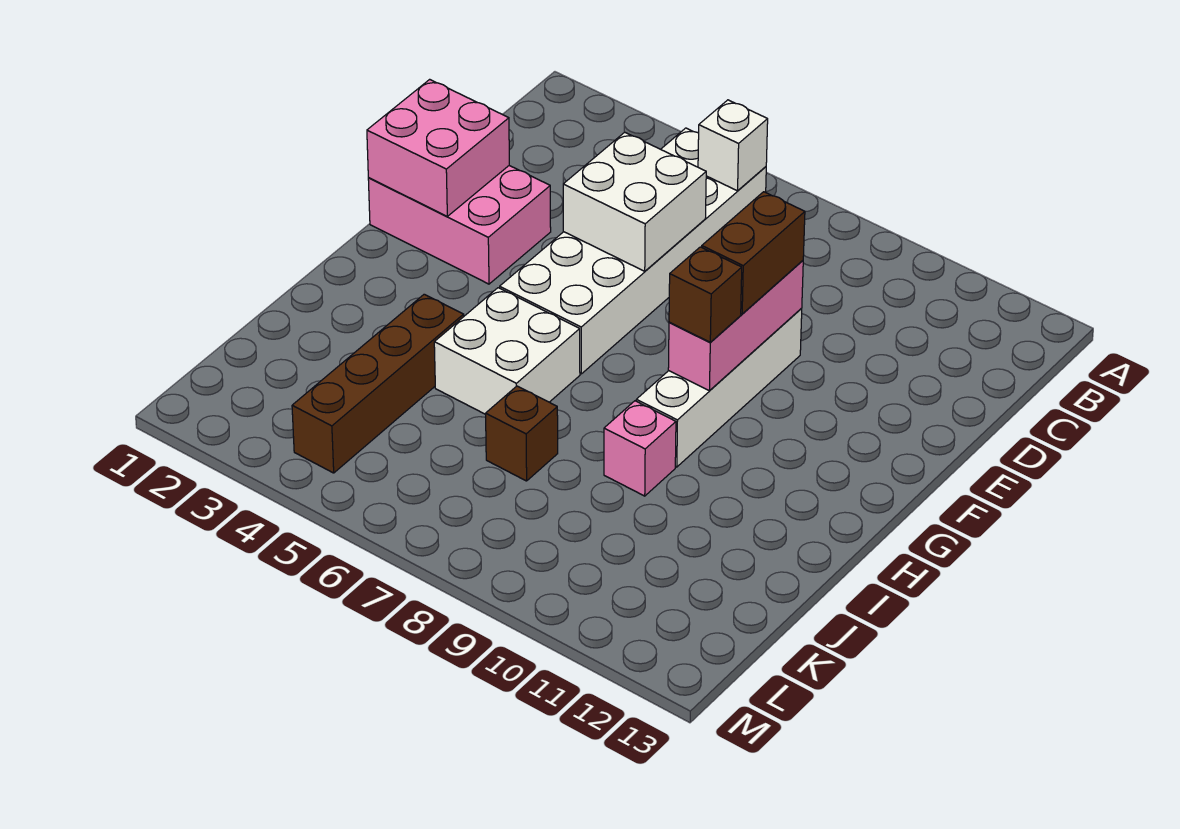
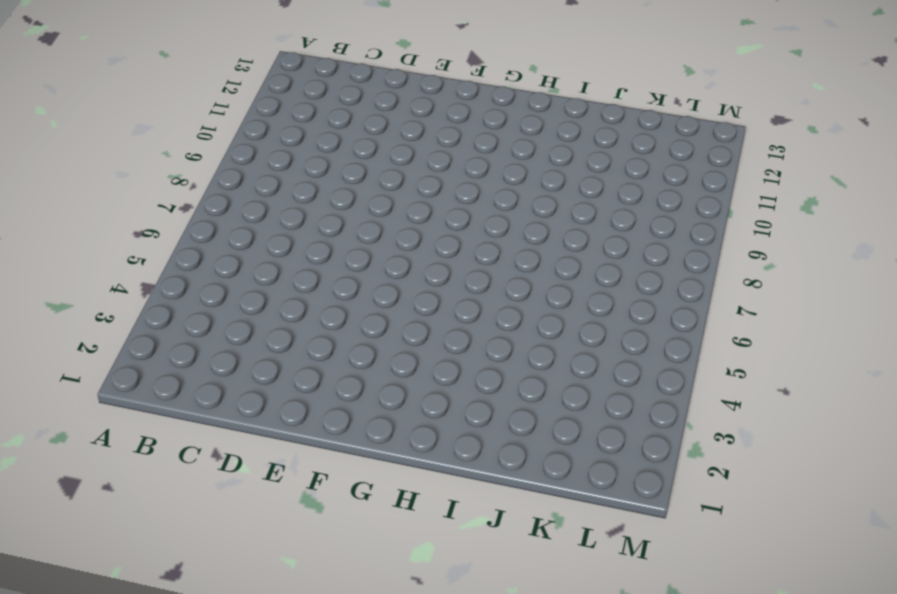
none -> white brick B5:G6 level 1
none -> pink brick E1:F3 level 1
none -> white brick E9:H9 level 1

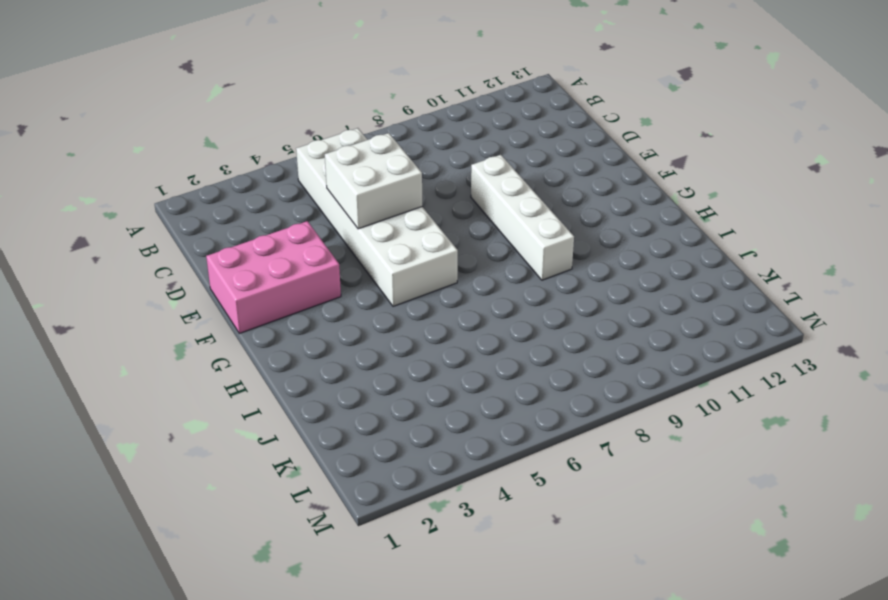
none -> white brick H5:I6 level 1
none -> brown brick I4:L4 level 1
none -> pink brick I9 level 1

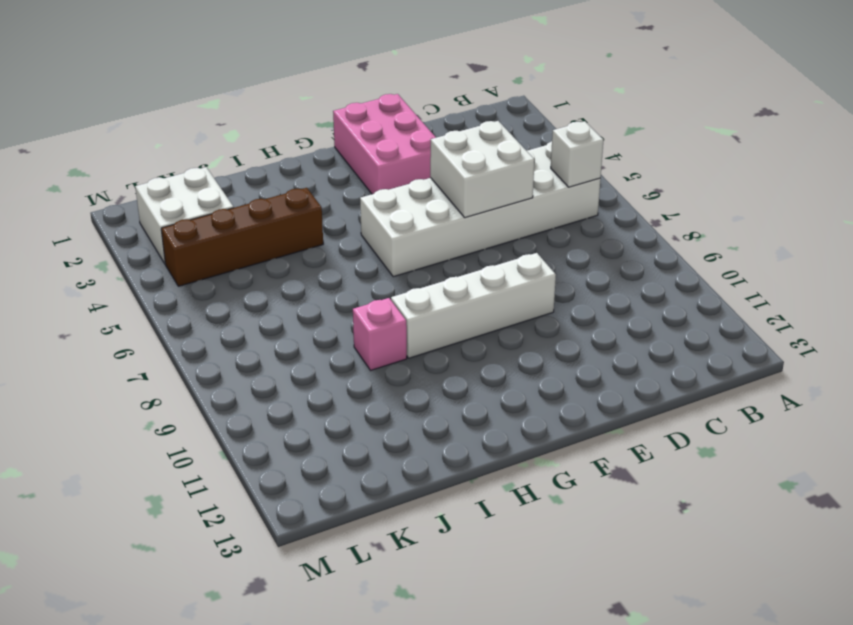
white brick K2:L3 level 1 -> white brick H5:I6 level 1
none -> brown brick J7 level 1
none -> pink brick E1:F2 level 2
none -> pink brick E9:G9 level 2

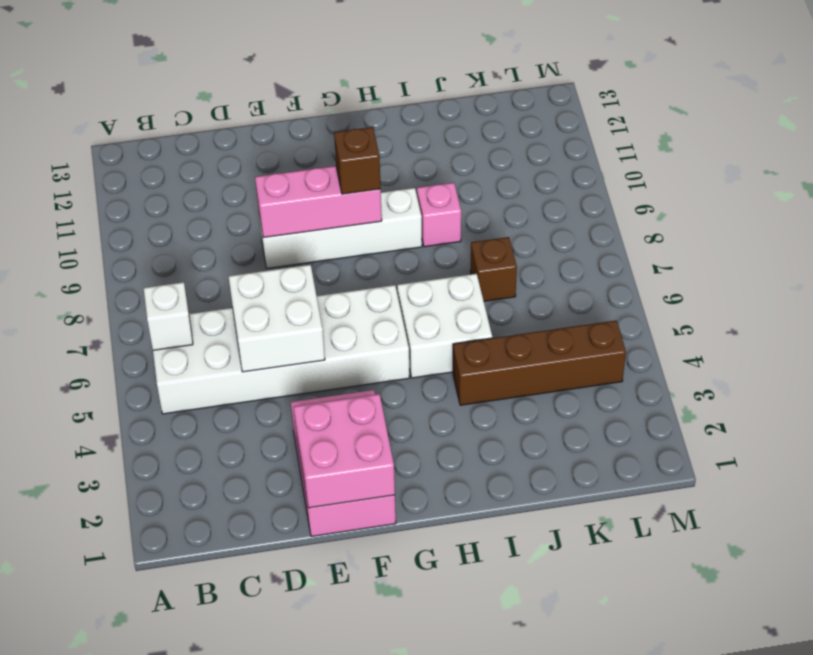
none -> brown brick E9:F9 level 3

